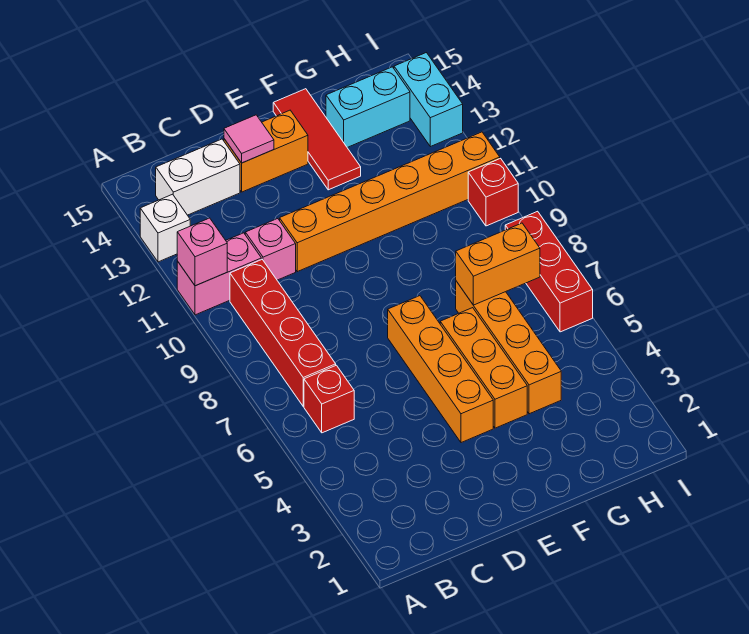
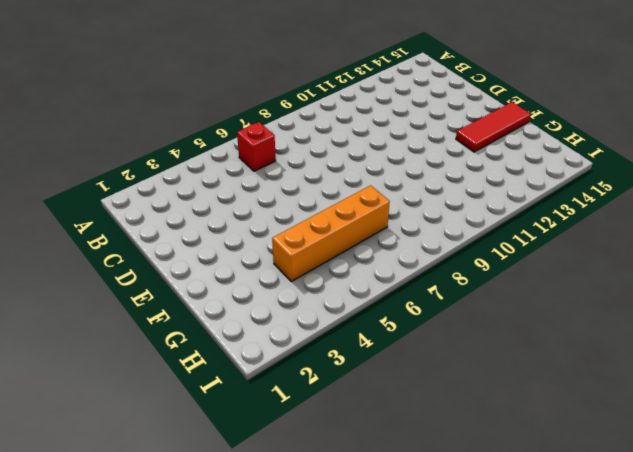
none -> pink brick A11:B11 level 1
none -> white brick A13 level 1
none -> red brick B7:B10 level 1

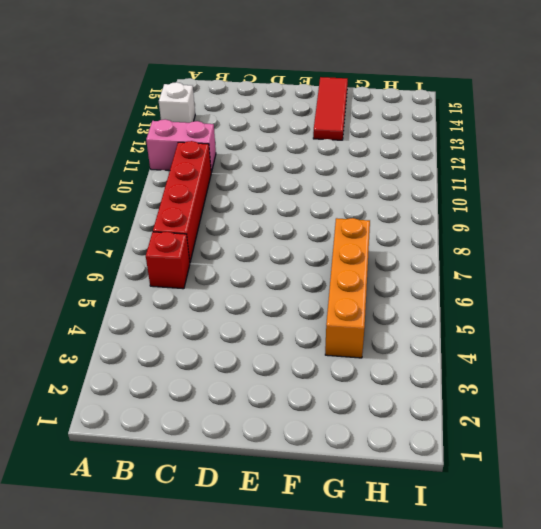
none -> white brick B14:C14 level 1
none -> pink brick C11 level 1
none -> orange brick D11:I11 level 1

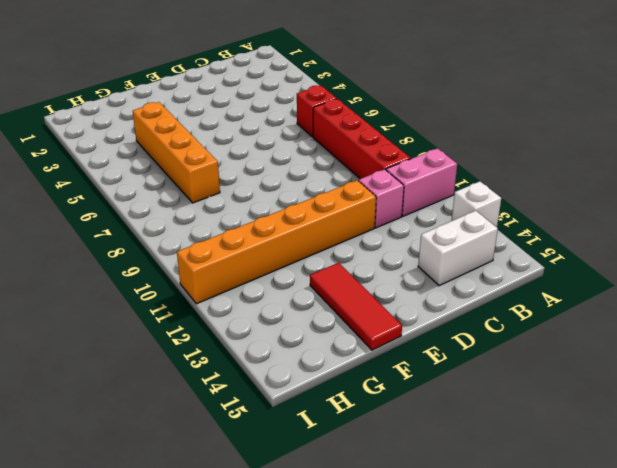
none -> orange brick D14:E14 level 1
none -> orange brick E4:E7 level 1
none -> orange brick F4:F6 level 1

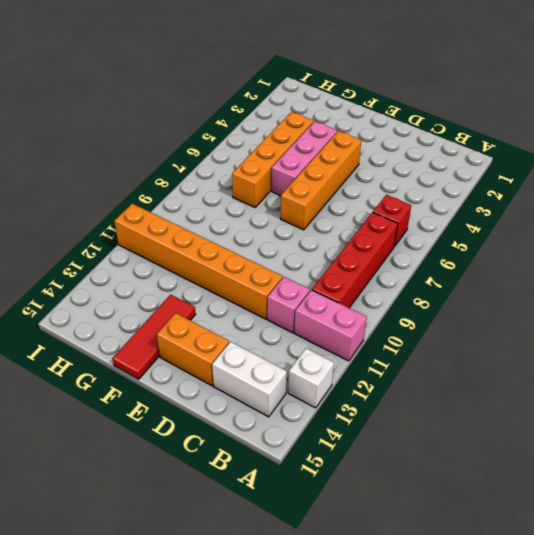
pink brick F4:F6 level 1 -> orange brick F4:F6 level 1
none -> cyan brick G14:H14 level 1
none -> red brick I6:I8 level 1
none -> red brick I10 level 1

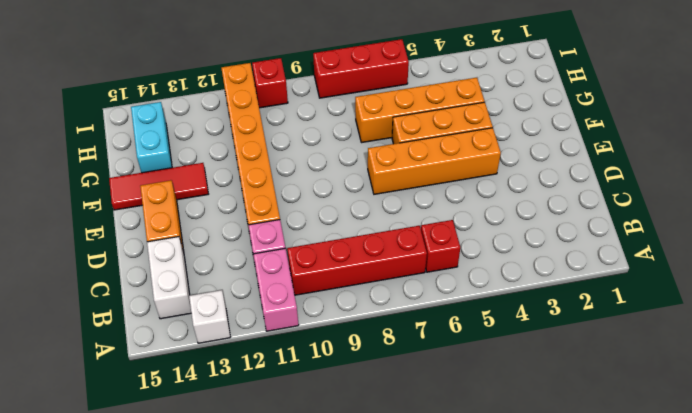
none -> cyan brick I13:I14 level 1
none -> pink brick A11 level 2
none -> pink tile D14 level 2

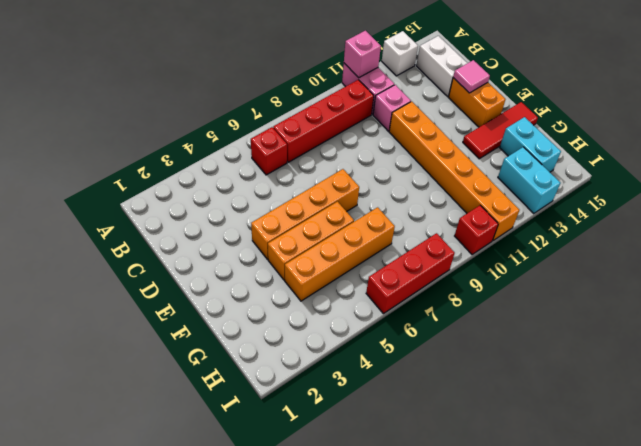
cyan brick H13:I13 level 1 -> cyan brick I13:I14 level 1
none -> orange brick G7:H7 level 2

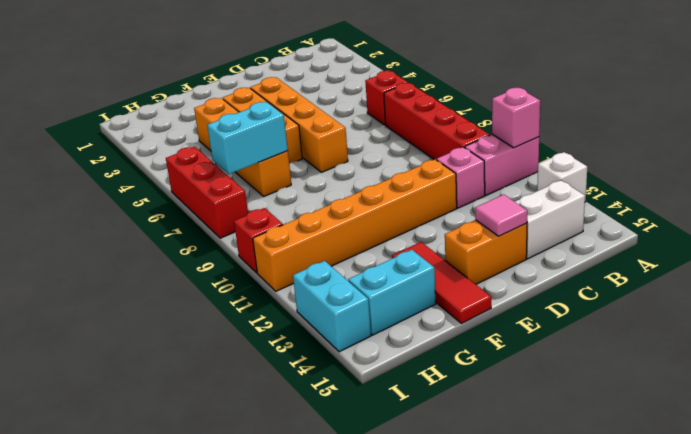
cyan brick G7:H7 level 2 -> orange brick G7:H7 level 2

